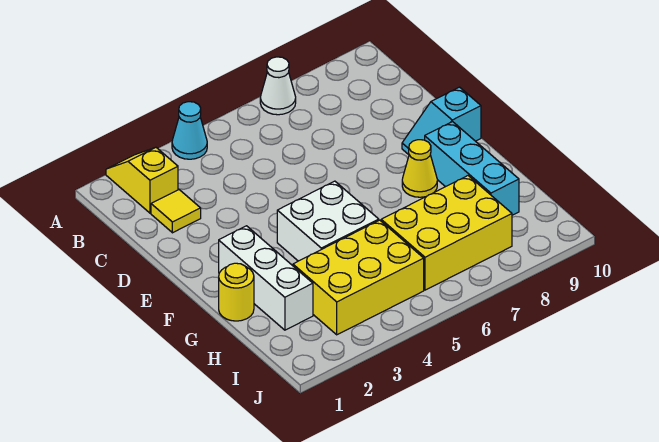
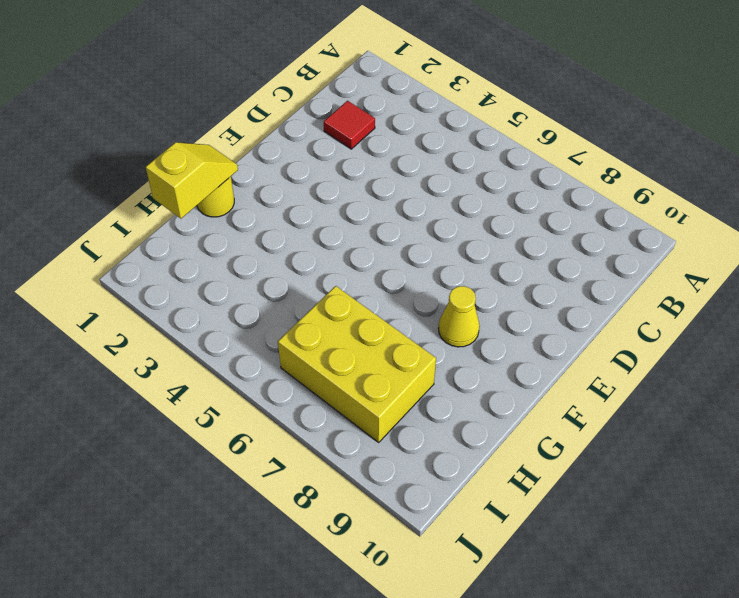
red tile C2 level 1 -> yellow tile C2 level 1
yellow slope G1:H1 level 2 top H -> yellow slope A2:B2 level 1 top B
none -> cyan cone A4 level 1
none -> white cone A7 level 1
none -> cyan slope E9:E10 level 1 top 10

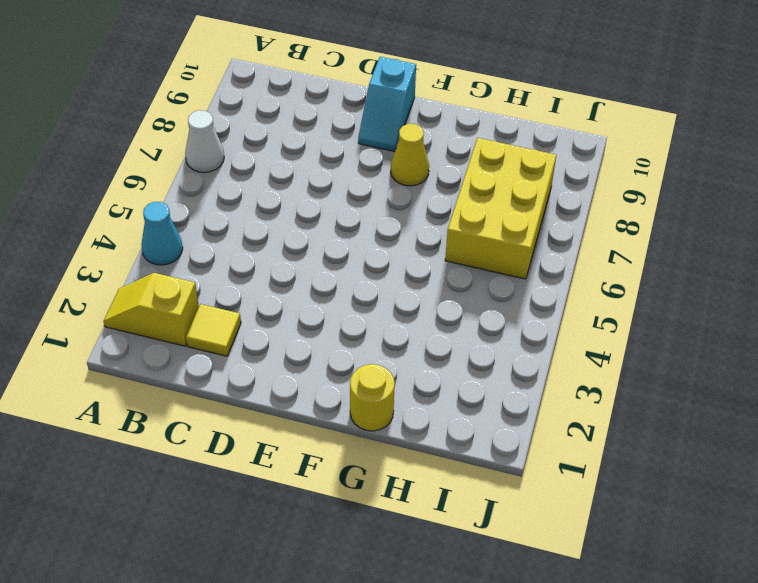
none -> white brick F2:H2 level 1
none -> white brick F4:G5 level 1
none -> cyan brick F9:H9 level 1

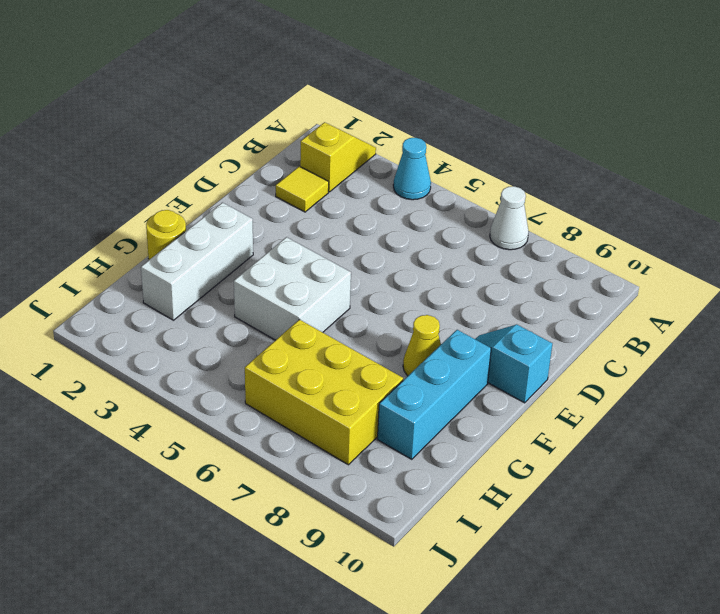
none -> yellow brick H3:I5 level 1

